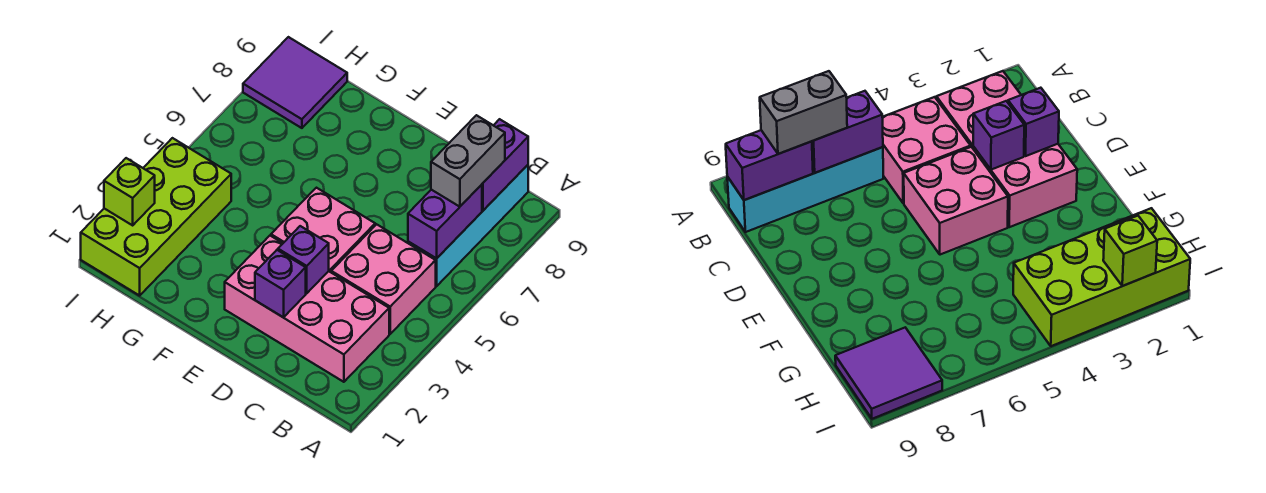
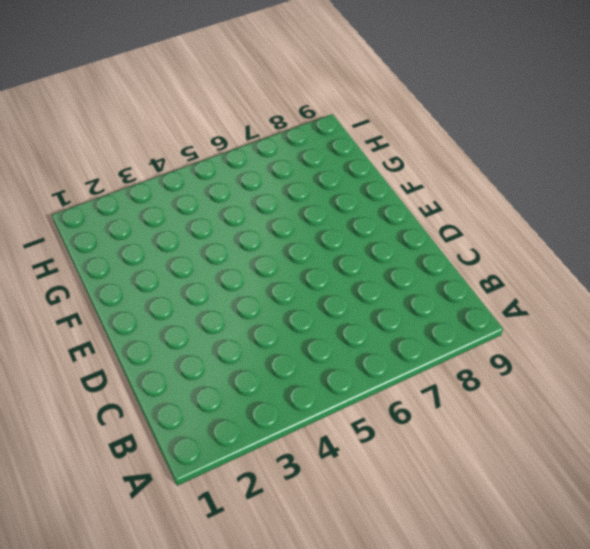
none -> pink brick B2:E3 level 1
none -> pink brick B4:C5 level 1
none -> cyan brick B6:B9 level 1

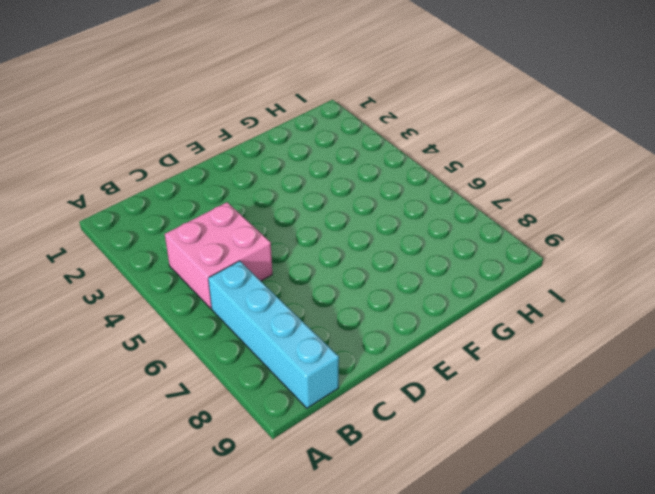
none -> pink brick B2:E3 level 1
none -> pink brick D4:E5 level 1
none -> lime brick H1:I4 level 1

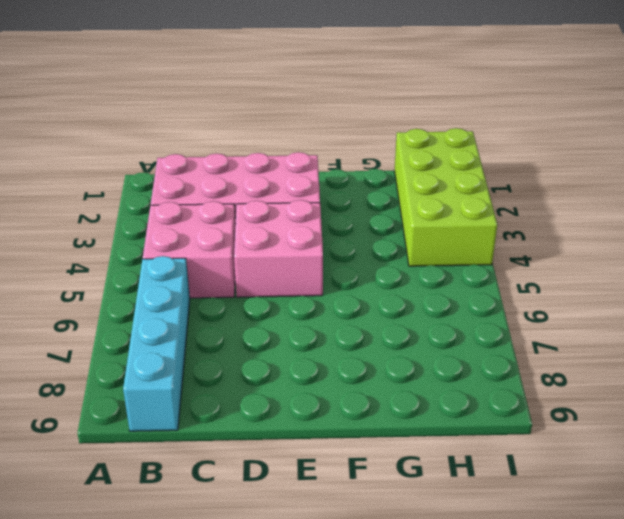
none -> purple tile H8:I9 level 1
none -> purple brick B6:B7 level 2
none -> purple brick B8:B9 level 2

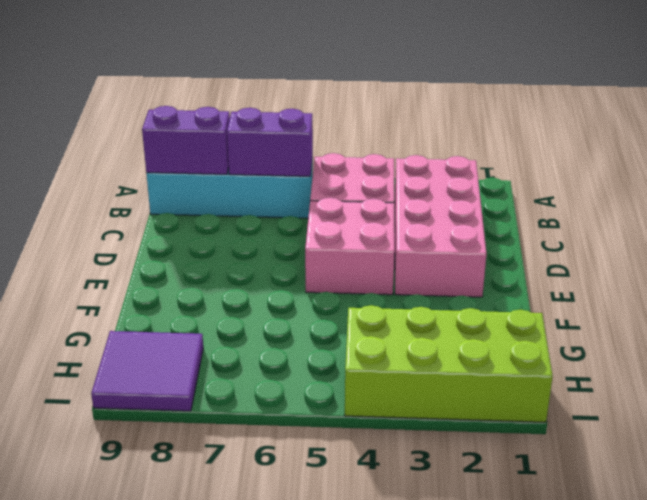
none -> purple brick D2 level 2
none -> purple brick D3 level 2
none -> lime brick I2 level 2

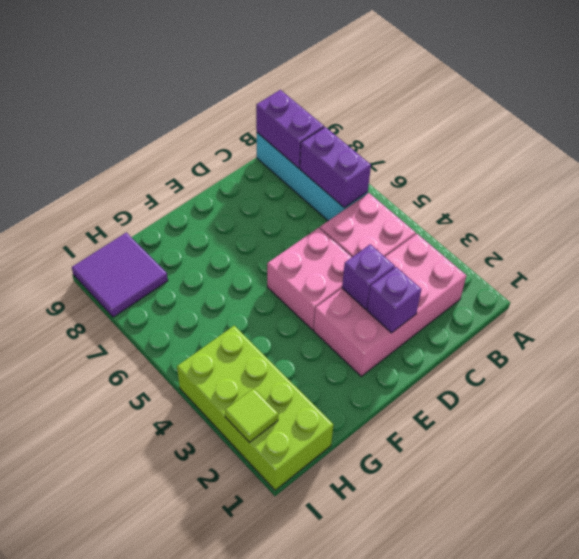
lime tile I2 level 2 -> lime brick I2 level 2
none -> grey brick B7:B8 level 3

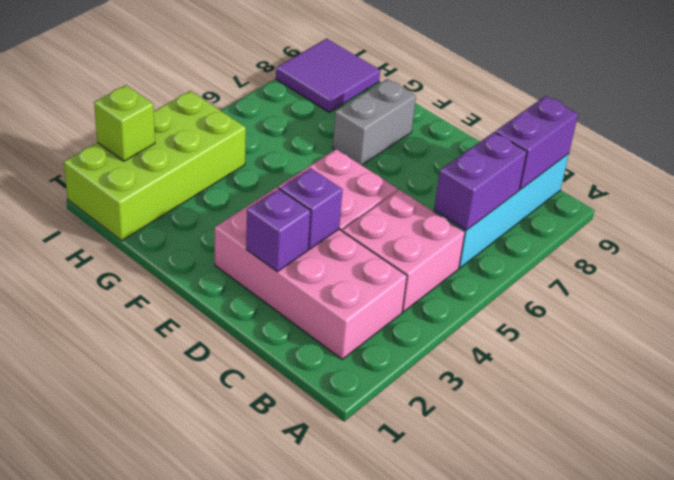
grey brick F7:F8 level 1 -> grey brick B7:B8 level 3

